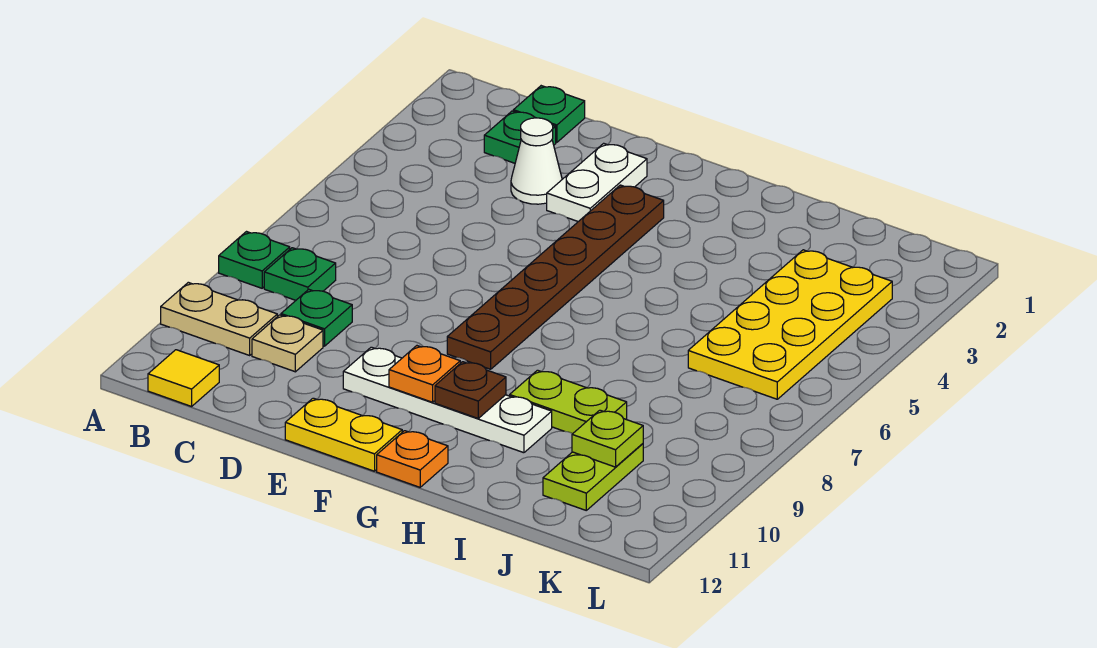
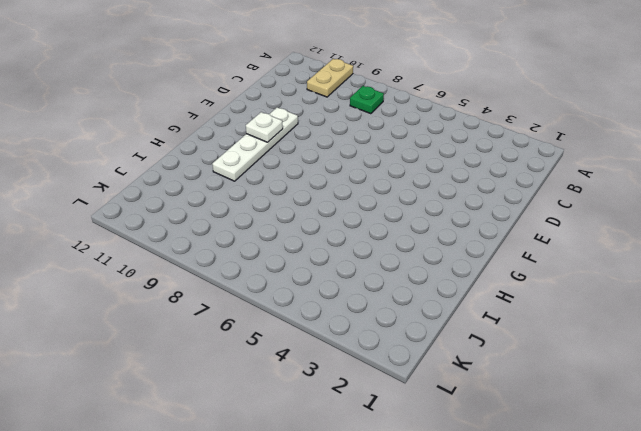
white plate F10 level 2 -> orange plate F10 level 2
none -> green plate A8 level 1
none -> yellow tile B12 level 1
none -> green plate C1 level 1

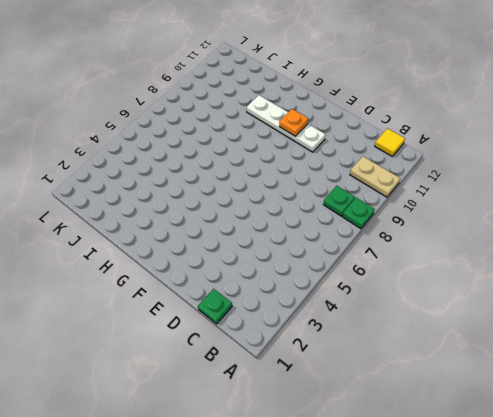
none -> green plate C2 level 1
none -> green plate C9 level 1
none -> tan plate C10 level 1

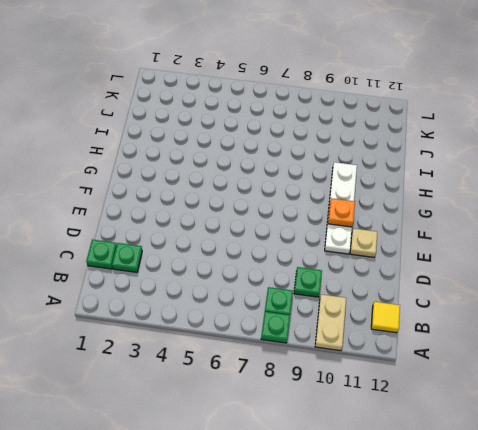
tan plate E11 level 1 -> tan plate C10 level 1
none -> white cone D3 level 1
none -> white plate E2:E3 level 1
none -> yellow plate E12:F12 level 1

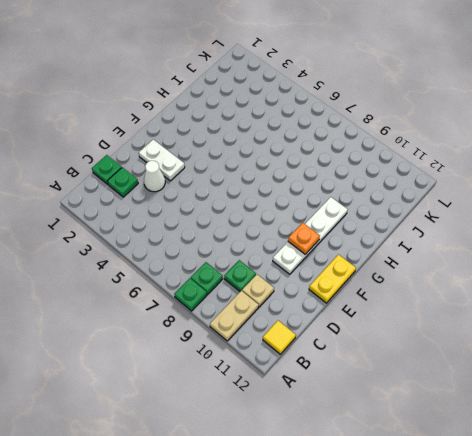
none -> brown plate F3:F8 level 1
none -> orange plate G12 level 1
none -> lime plate H9:I9 level 1

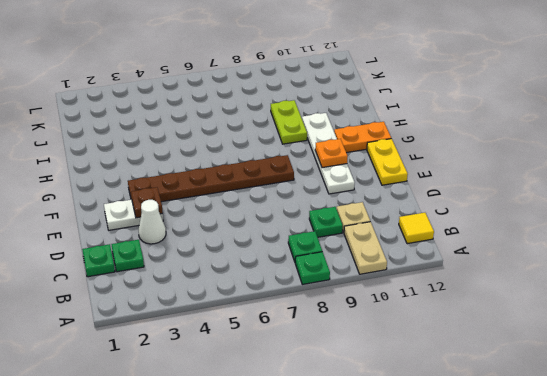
brown plate E3 level 2 -> brown plate G10 level 2
orange plate G11:G12 level 1 -> orange plate G12 level 1
none -> yellow plate J3:K6 level 1
none -> lime plate J10:J11 level 1
none -> lime plate J10 level 2

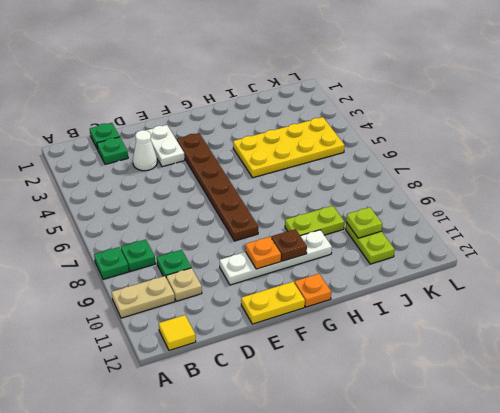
yellow plate H4:K5 level 1 -> yellow plate J3:K6 level 1

